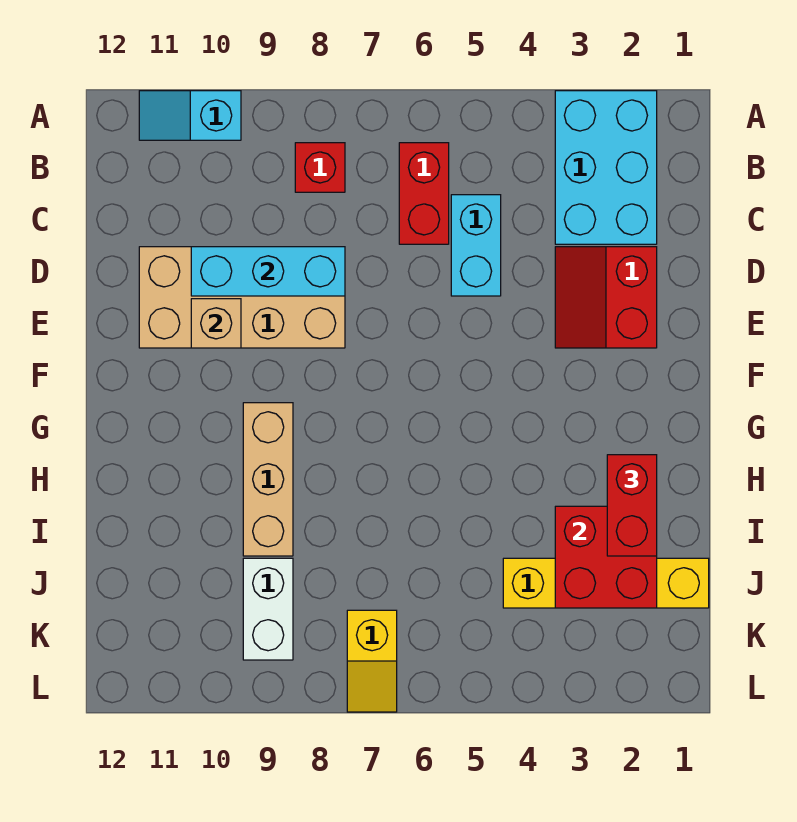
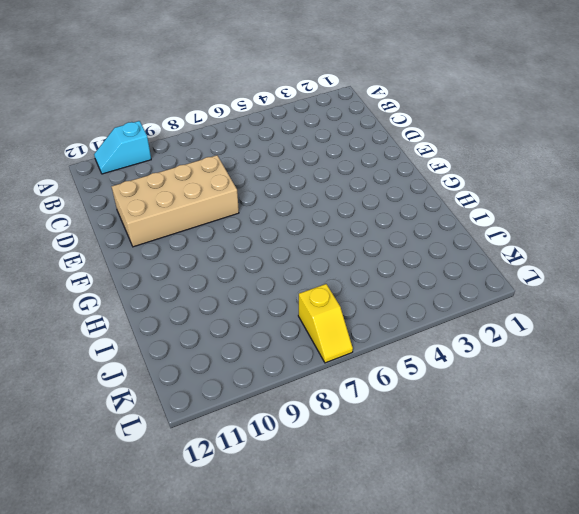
none -> cyan brick A2:C3 level 1
none -> red brick B6:C6 level 1
none -> red brick B8 level 1

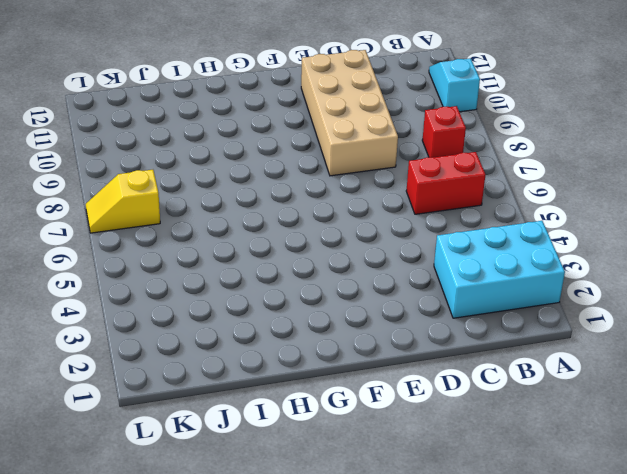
none -> cyan brick C5:D5 level 1
none -> red slope D2:E3 level 1 top 2
none -> tan brick G9:I9 level 1

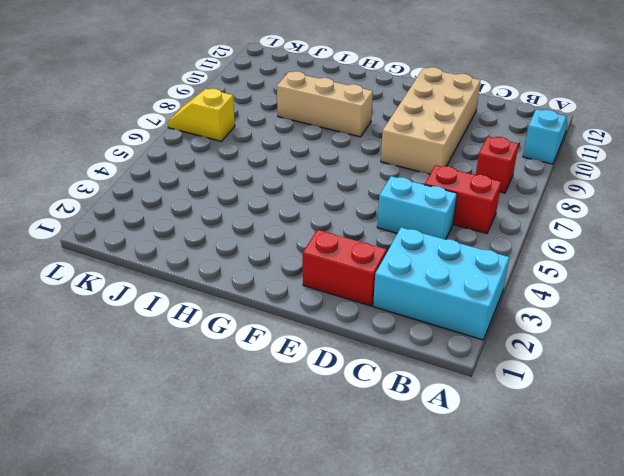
none -> yellow brick J1:J4 level 1
none -> white brick J9:K9 level 1
none -> cyan brick D8:D10 level 2

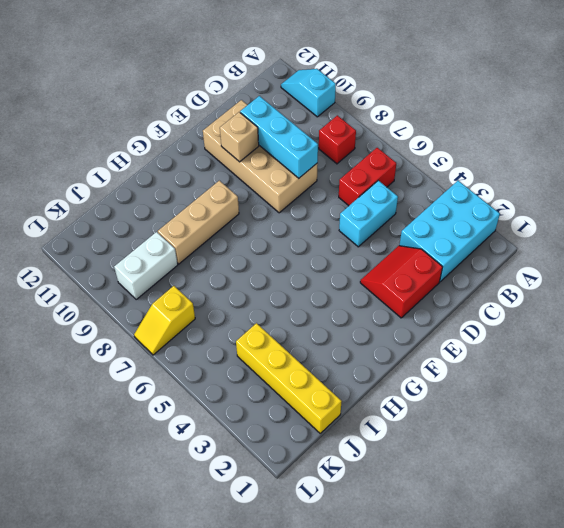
none -> red brick I2:J3 level 2
none -> red brick H2:I2 level 3

